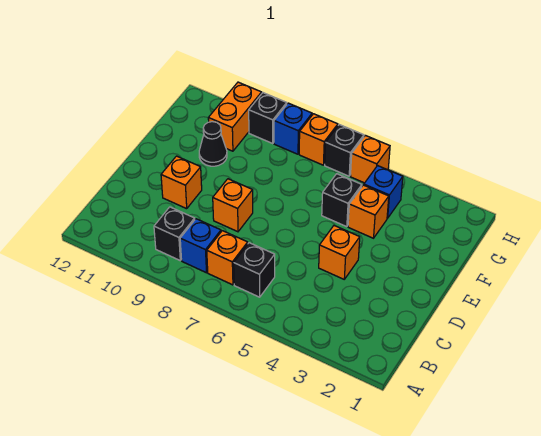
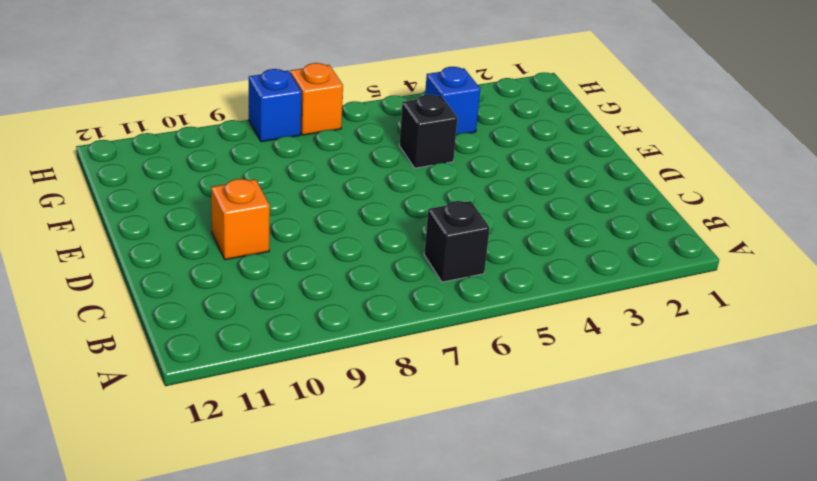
none -> orange brick B7 level 1
none -> blue brick B8 level 1
none -> black brick B9 level 1

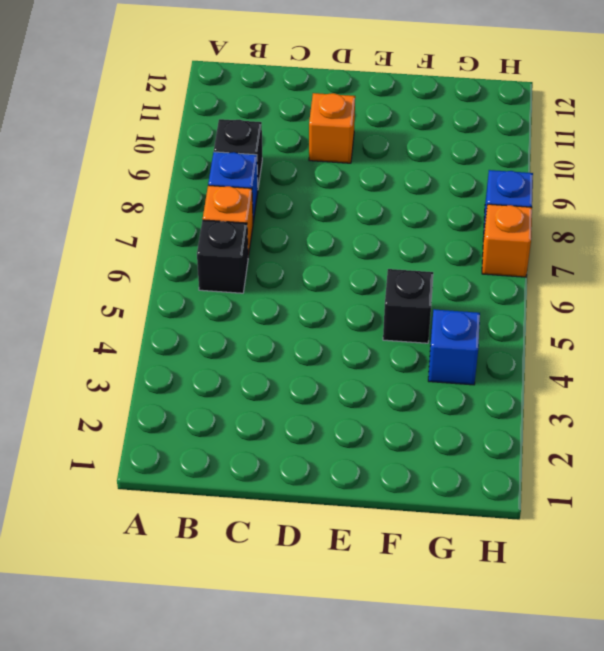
none -> orange brick D4 level 1
none -> orange brick D8 level 1
none -> orange brick F4 level 1

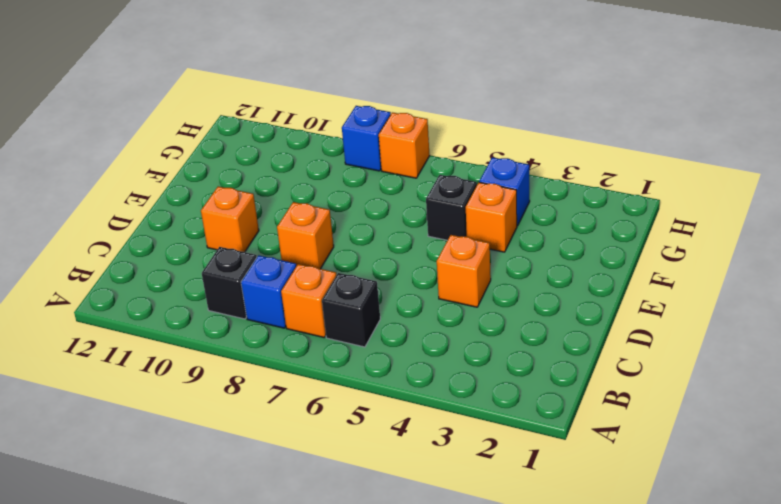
none -> black cone F10 level 1
none -> orange brick G10:H10 level 1
none -> orange brick H5 level 1

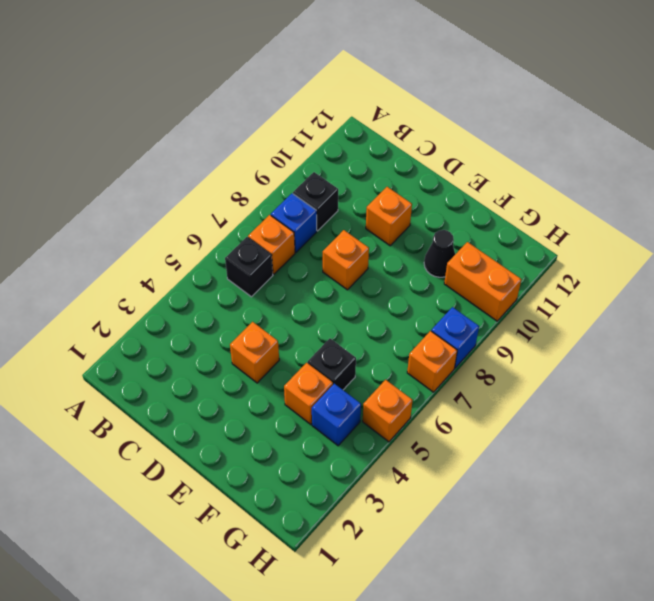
none -> black brick H6 level 1
none -> black brick H9 level 1

